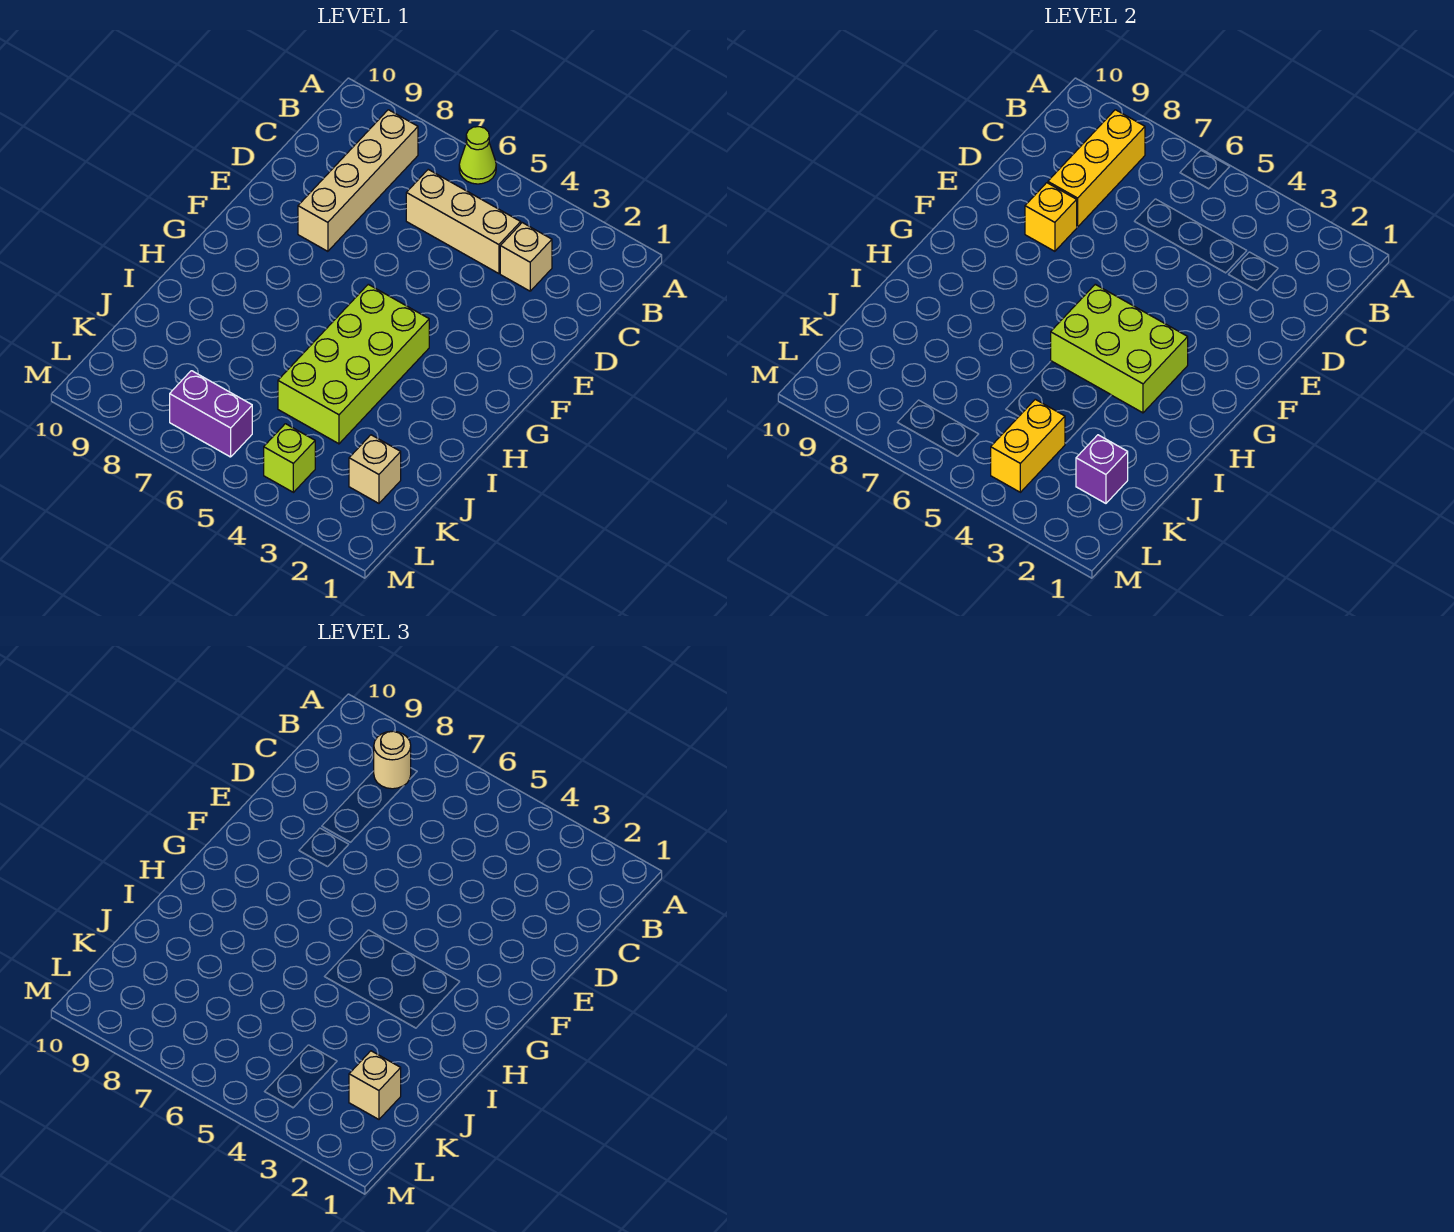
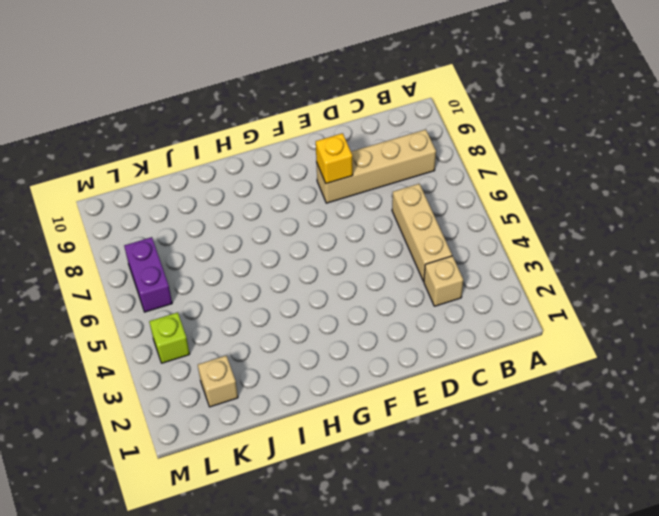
none -> lime cone A6 level 1
none -> lime brick G4:J5 level 1
none -> yellow brick B8:D8 level 2

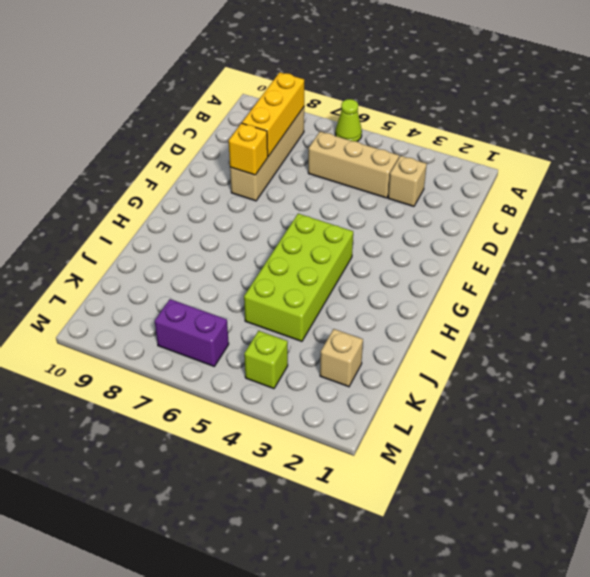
none -> lime brick G3:H5 level 2
none -> purple brick K2 level 2
none -> yellow brick K4:L4 level 2

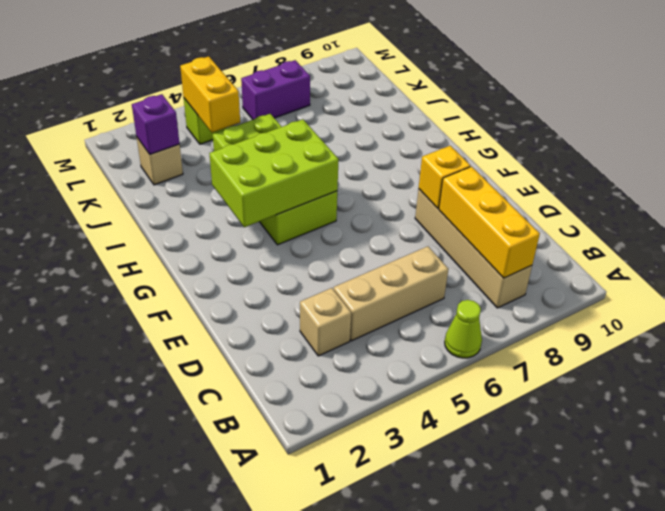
none -> tan round brick B8 level 3
none -> tan brick K2 level 3

